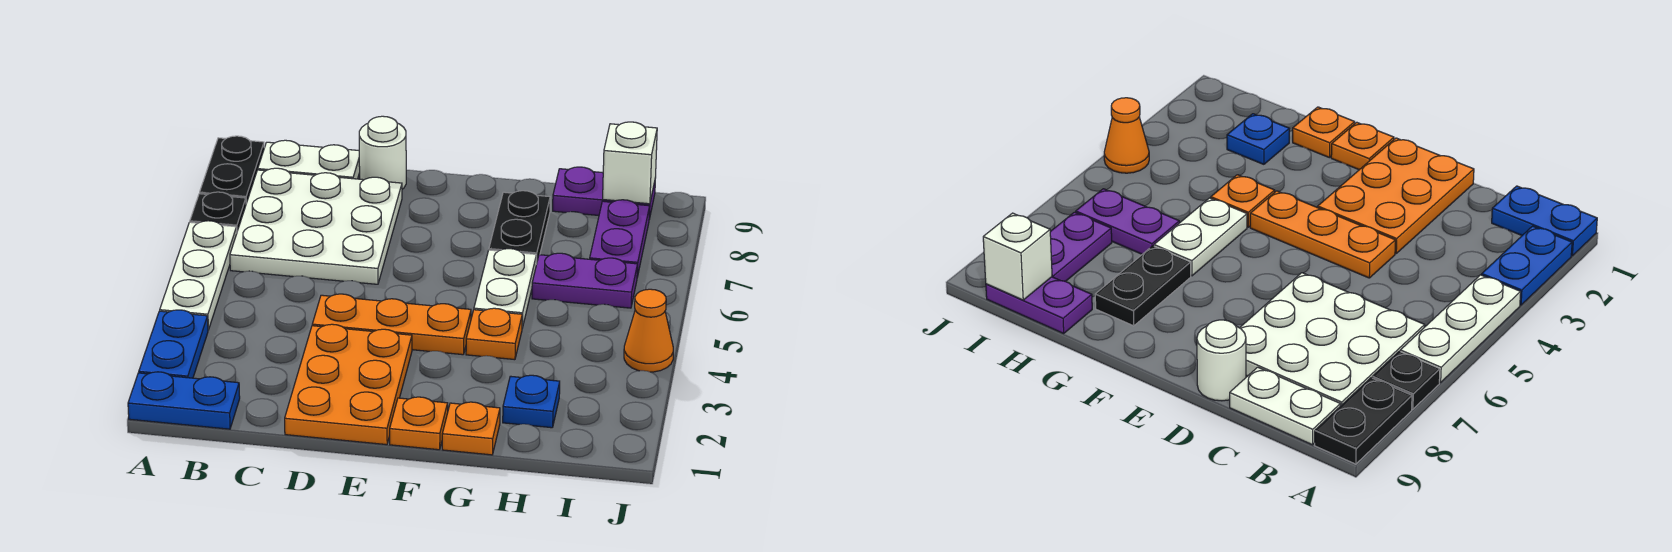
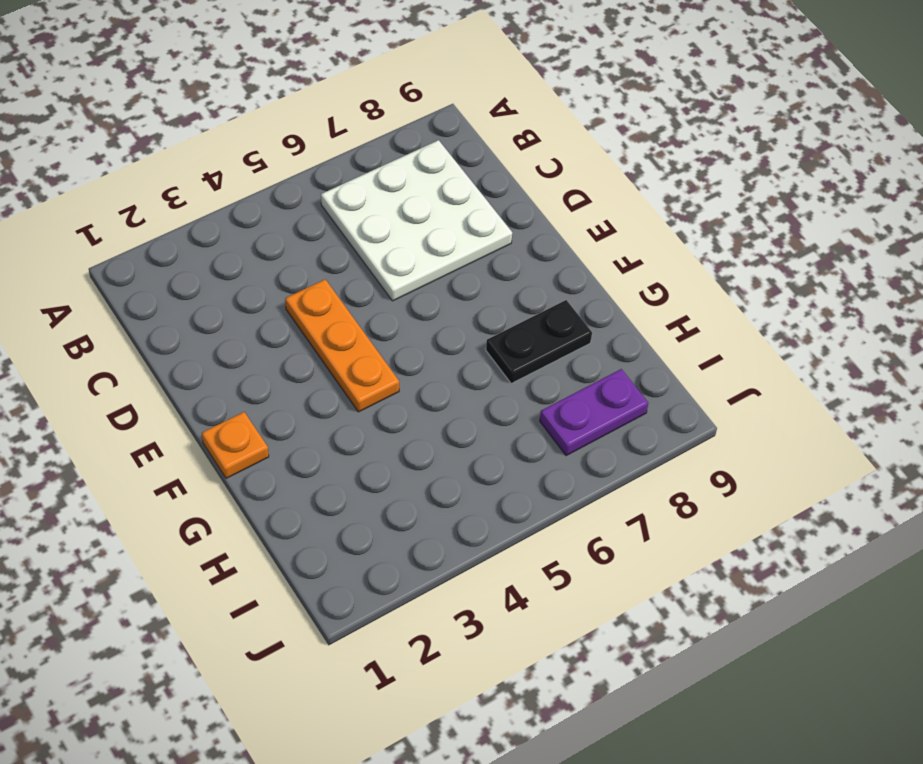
none -> blue plate A1:B1 level 1
none -> blue plate A2:A3 level 1
none -> white plate A4:A6 level 1

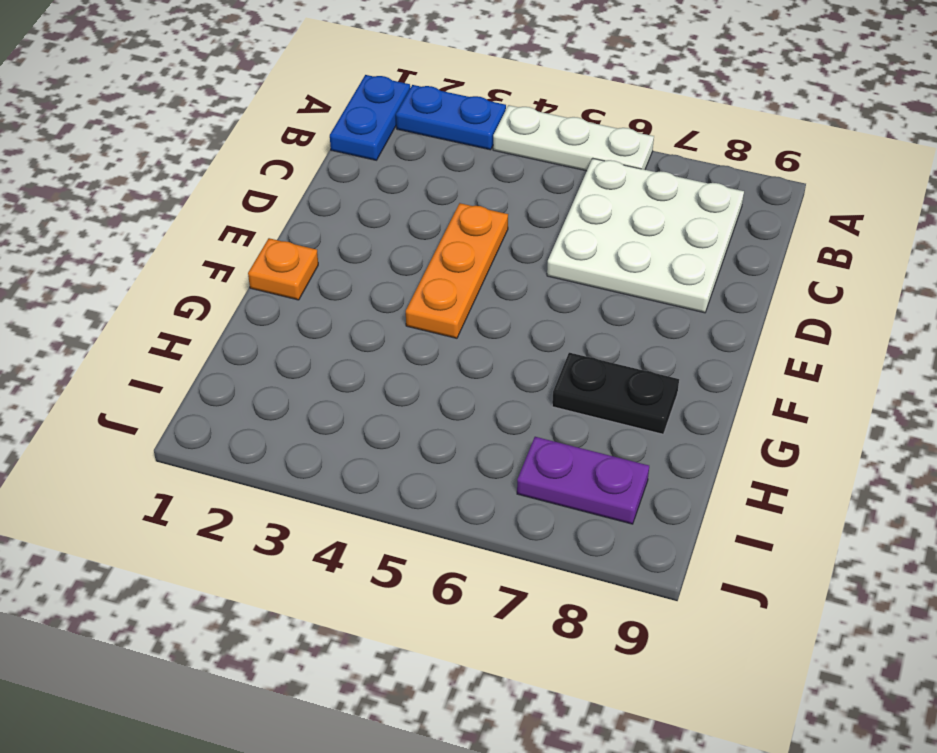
none -> black plate A7 level 1
none -> black plate A8:A9 level 1
none -> white plate B9:C9 level 1

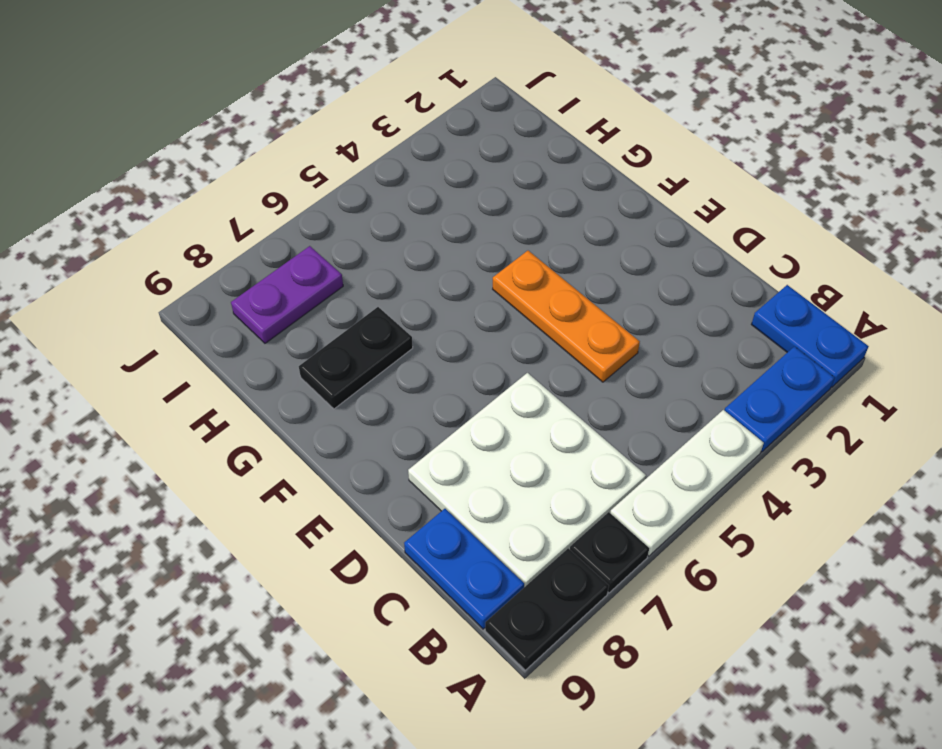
blue plate B9:C9 level 1 -> white plate B9:C9 level 1
none -> orange plate D1:E3 level 1
none -> white round brick D9 level 1
none -> orange plate F1 level 1

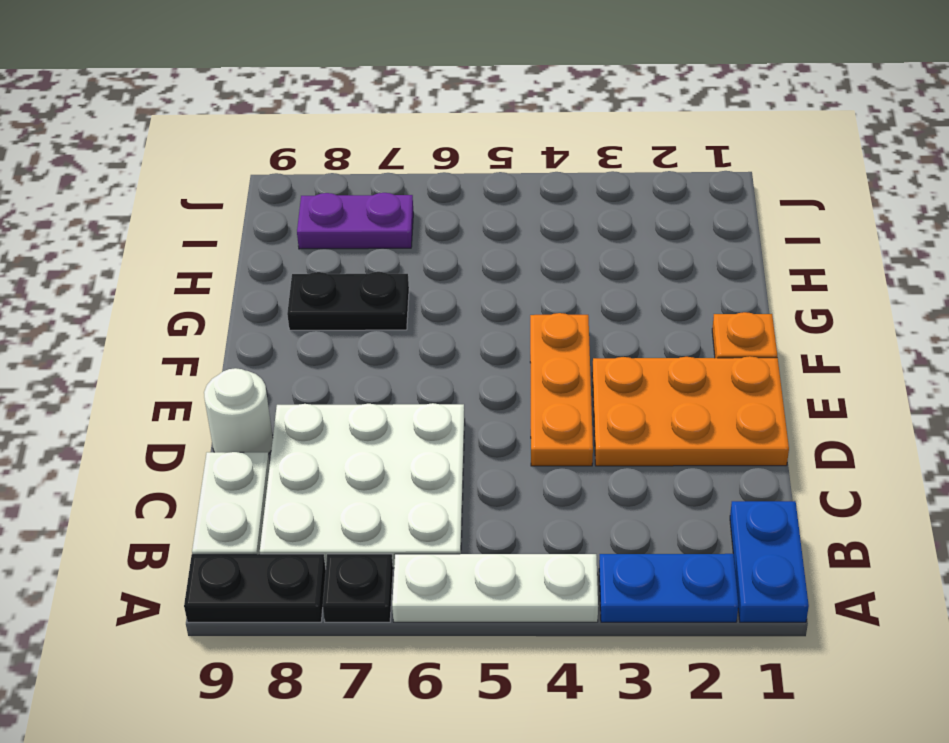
none -> orange plate G1 level 1
none -> orange plate G4 level 1
none -> white plate G5:G6 level 1

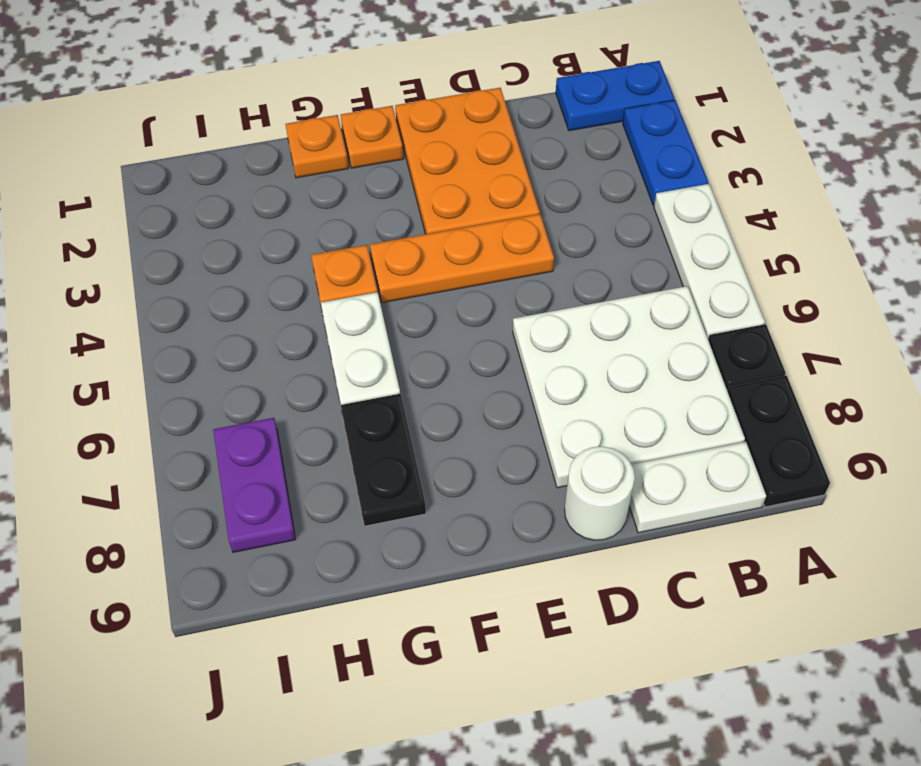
none -> blue plate H2 level 1
none -> purple plate H6:I6 level 1
none -> purple plate H9:I9 level 1

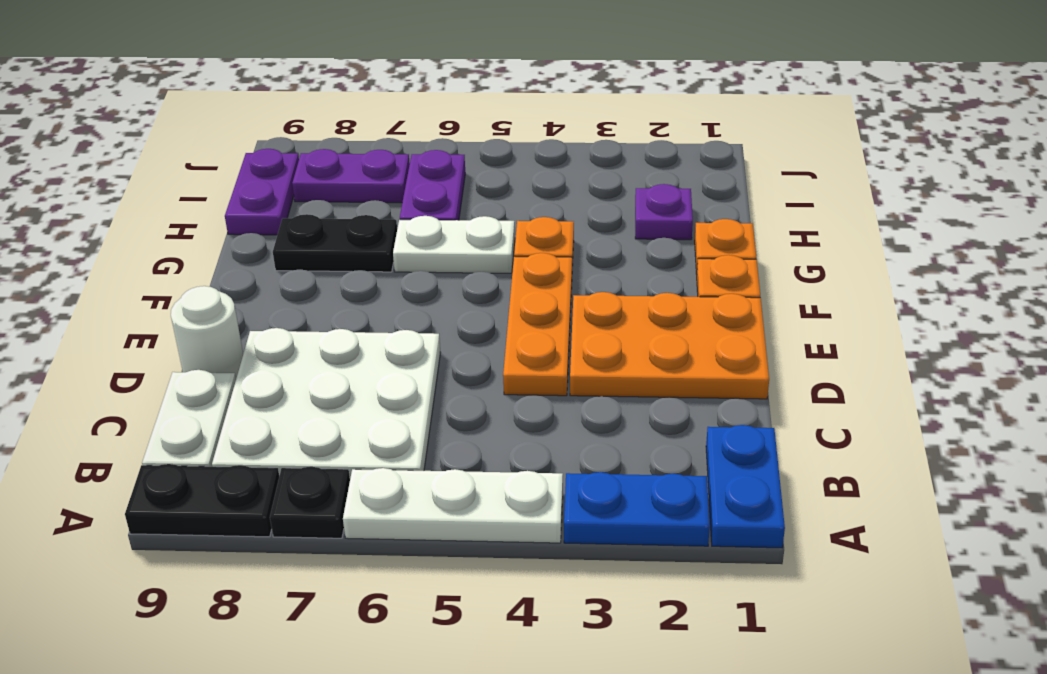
purple plate H2 level 1 -> blue plate H2 level 1
none -> orange cone J4 level 1
none -> white brick I9 level 2

